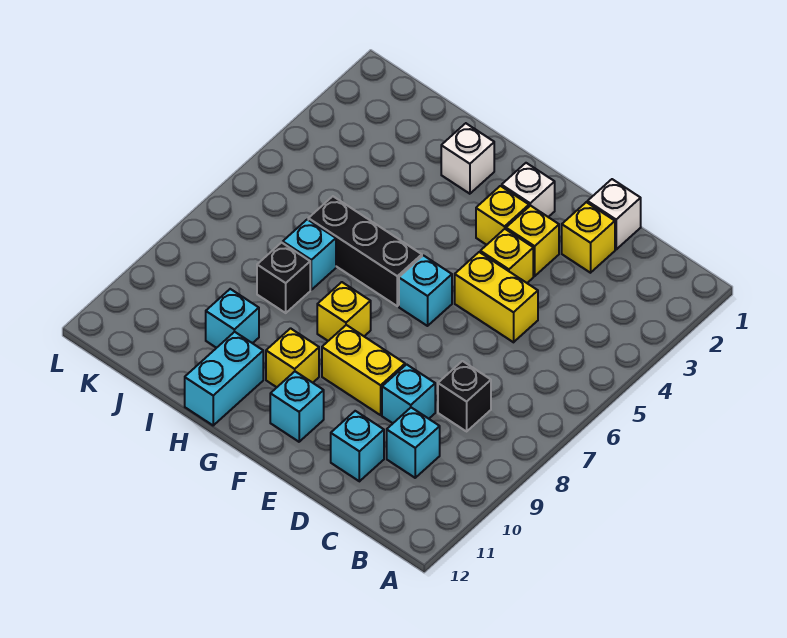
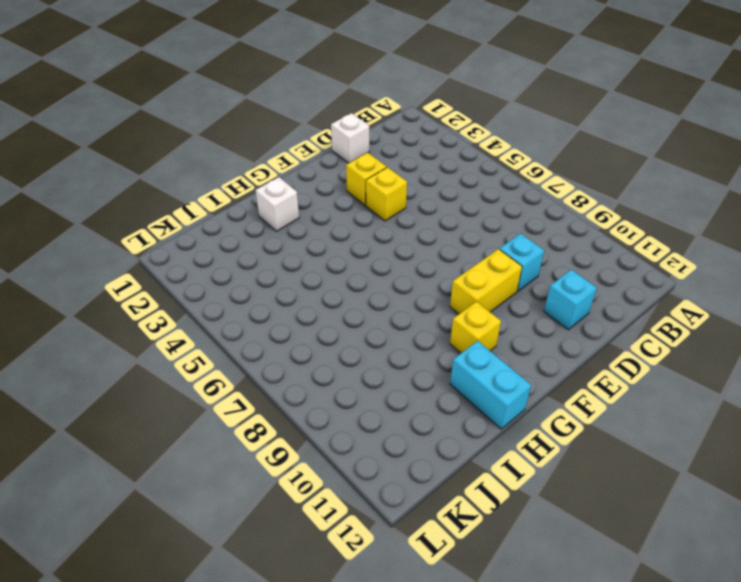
none -> black brick C8 level 1
none -> cyan brick C10 level 1
none -> yellow brick D2 level 1

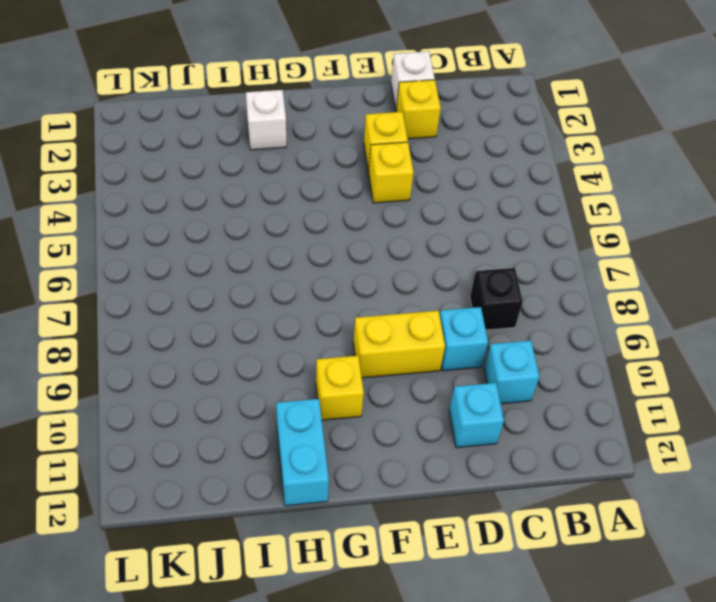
none -> yellow brick D5:E5 level 1
none -> white brick F2 level 1
none -> yellow brick F3 level 1

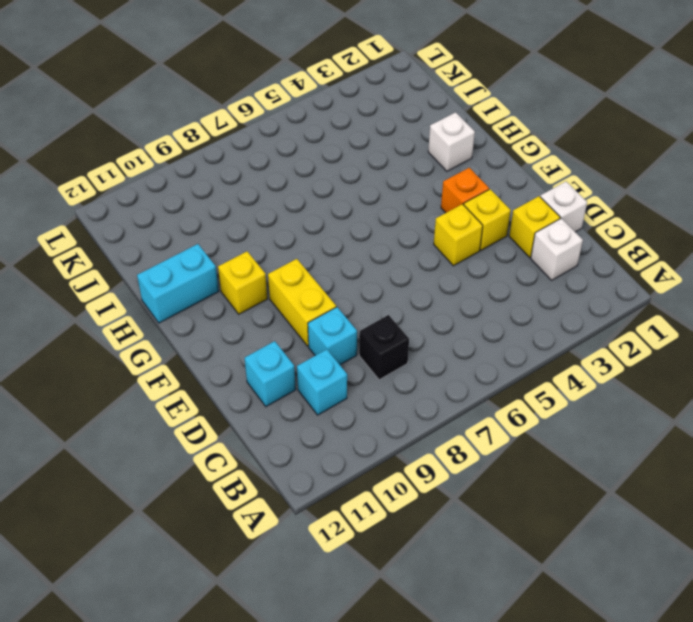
white brick C2 level 1 -> white brick F2 level 1
orange brick F3 level 1 -> yellow brick F3 level 1
none -> yellow brick D5:E5 level 1
none -> cyan brick F6 level 1
none -> cyan brick F11 level 1

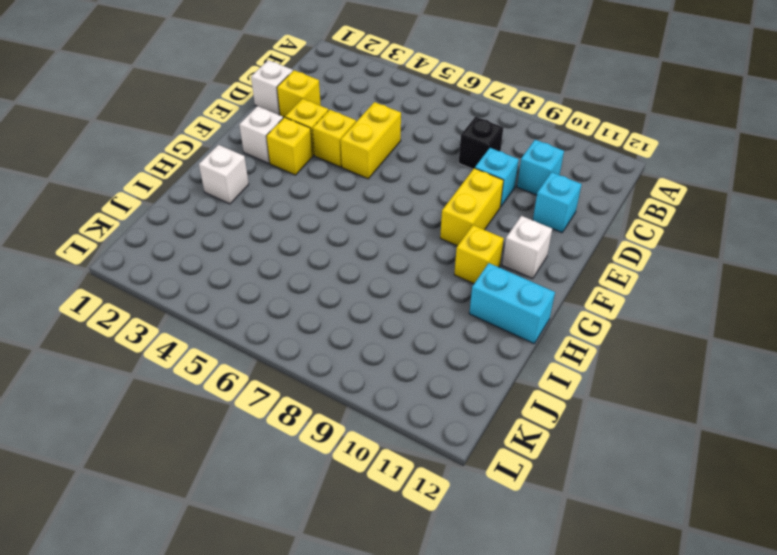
white brick F11 level 1 -> cyan brick F11 level 1
none -> cyan brick F6 level 1
none -> black brick G6:I6 level 1
none -> yellow brick G8 level 1

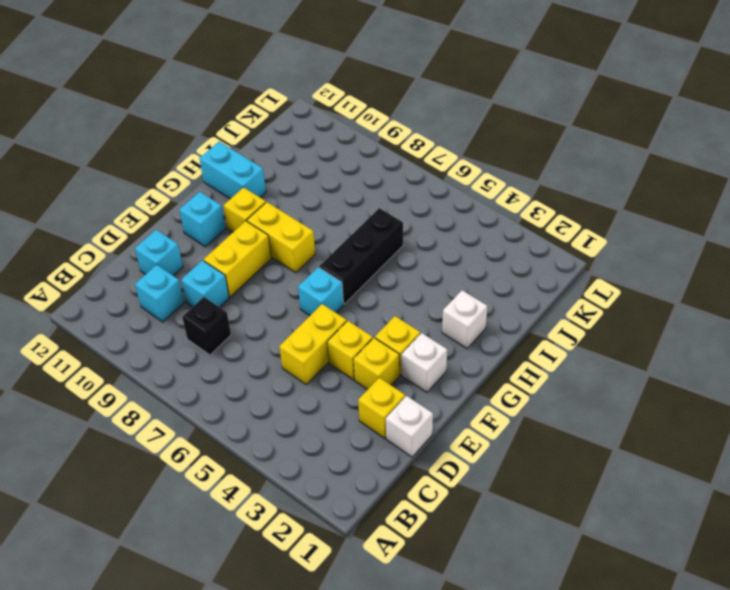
yellow brick G8:G9 level 1 -> yellow brick G8 level 1
none -> cyan brick I7 level 1
none -> black brick I8 level 1
none -> cyan brick I10 level 1

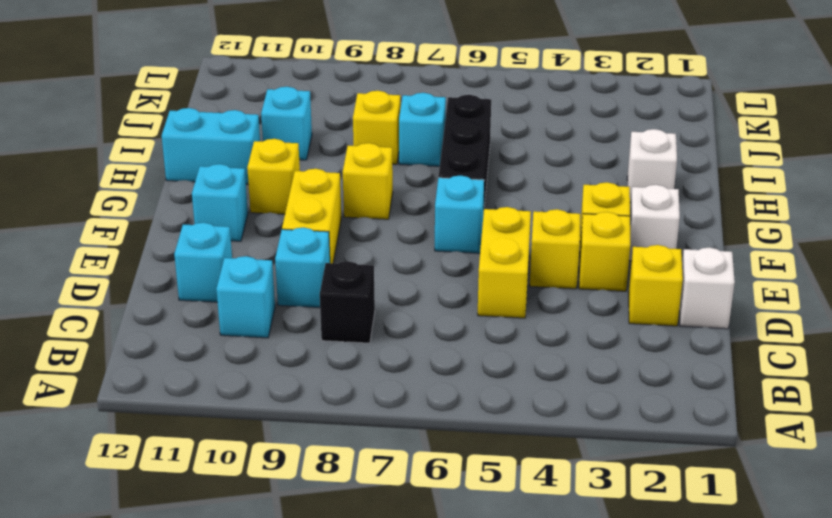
yellow brick I8 level 1 -> black brick I8 level 1

